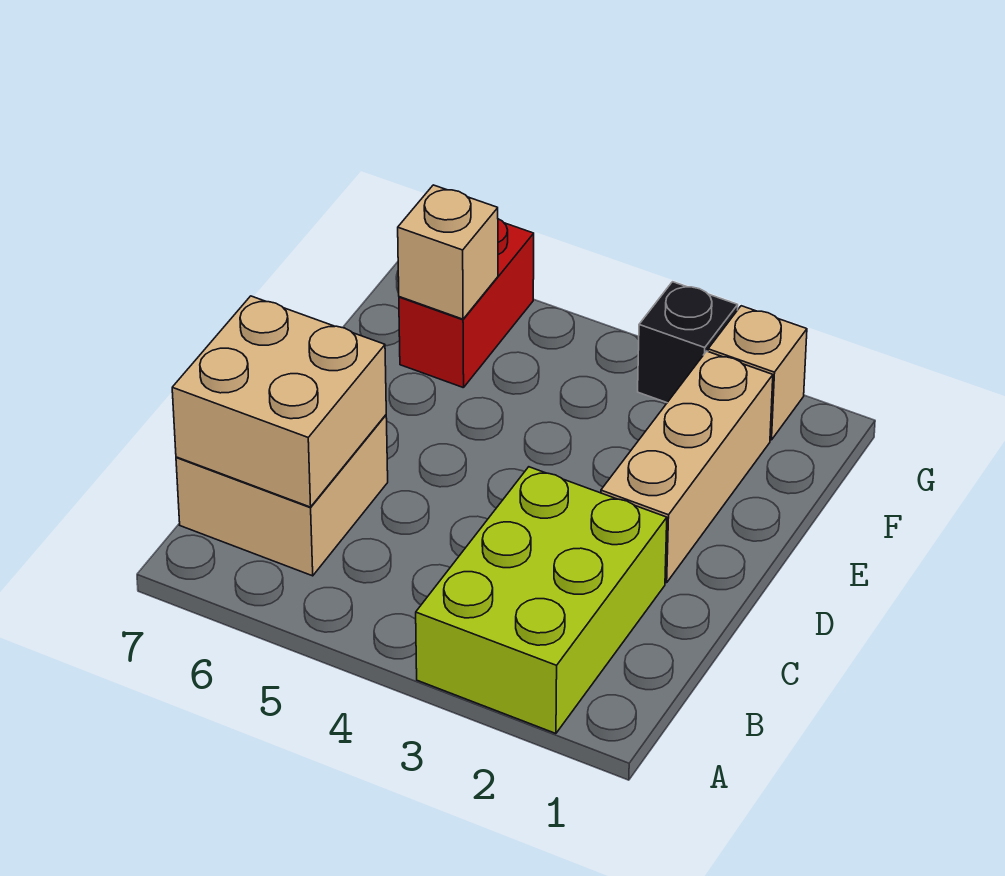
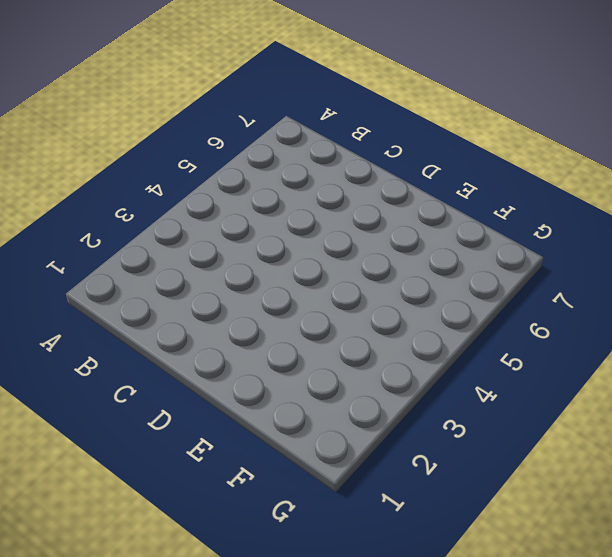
none -> lime brick A2:C3 level 1
none -> tan brick B6:C7 level 1

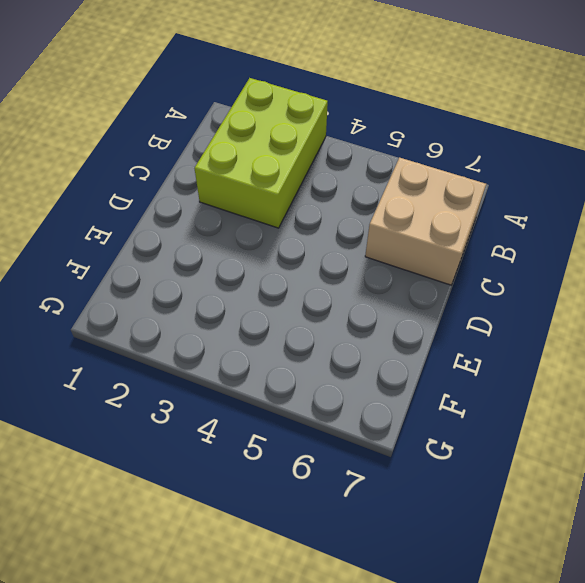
none -> tan brick D2:F2 level 1
none -> red brick F6:G6 level 1

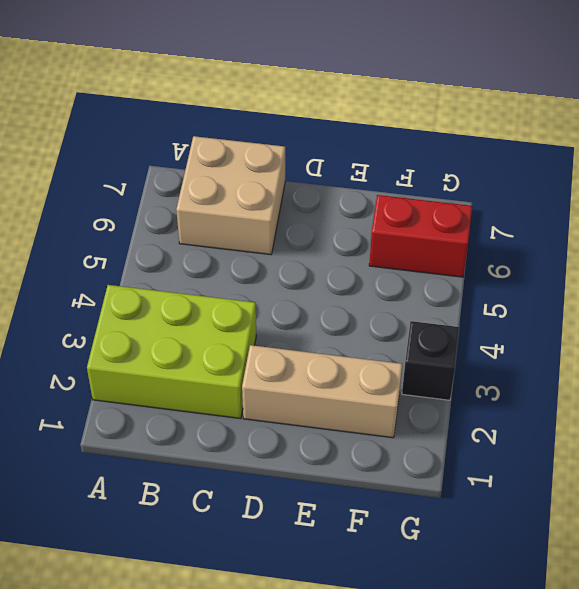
none -> tan brick G2 level 1
none -> tan brick B6:C7 level 2

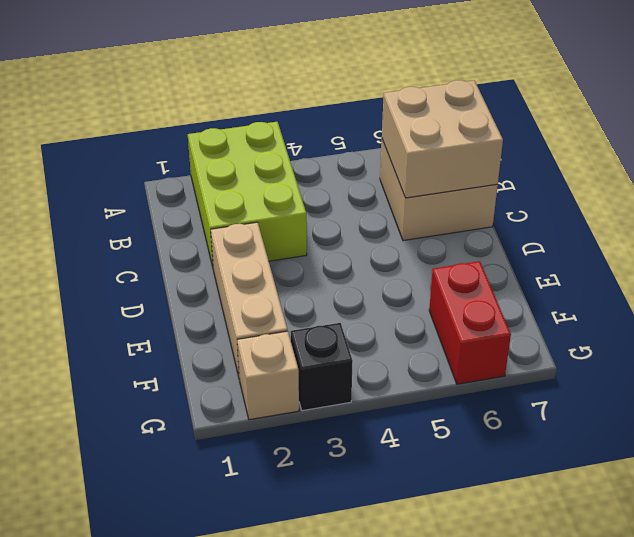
none -> tan brick F6 level 2

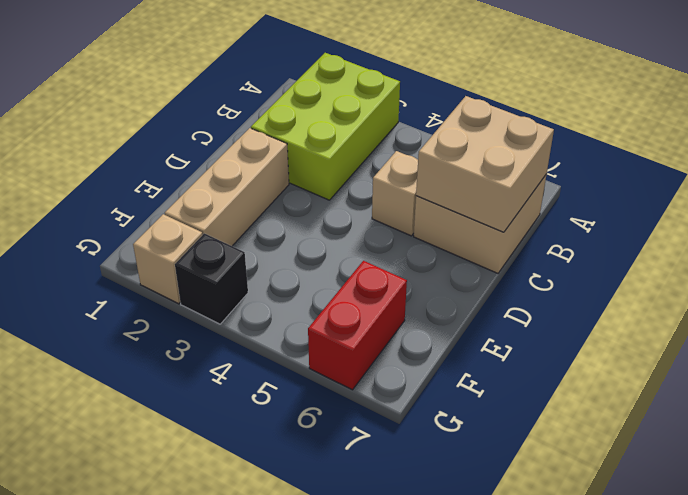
tan brick C5 level 1 -> tan brick F6 level 2

